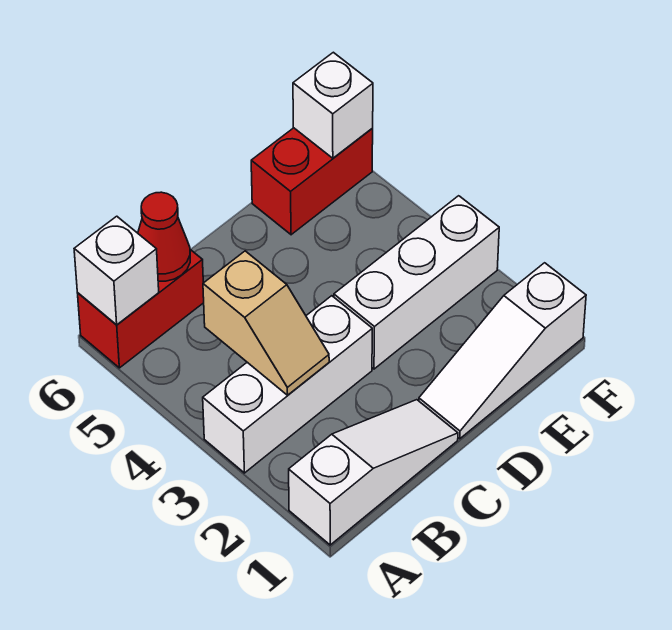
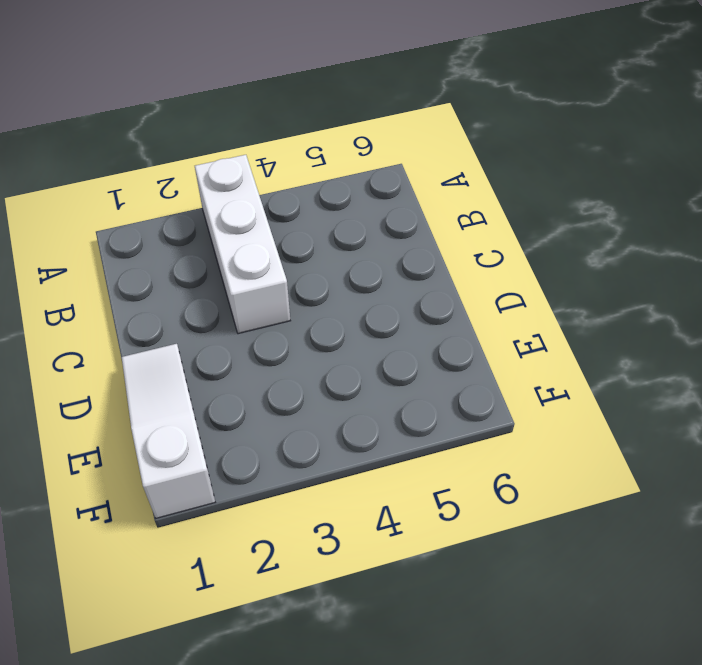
none -> white slope A1:C1 level 1 top A
none -> red brick A6:B6 level 1

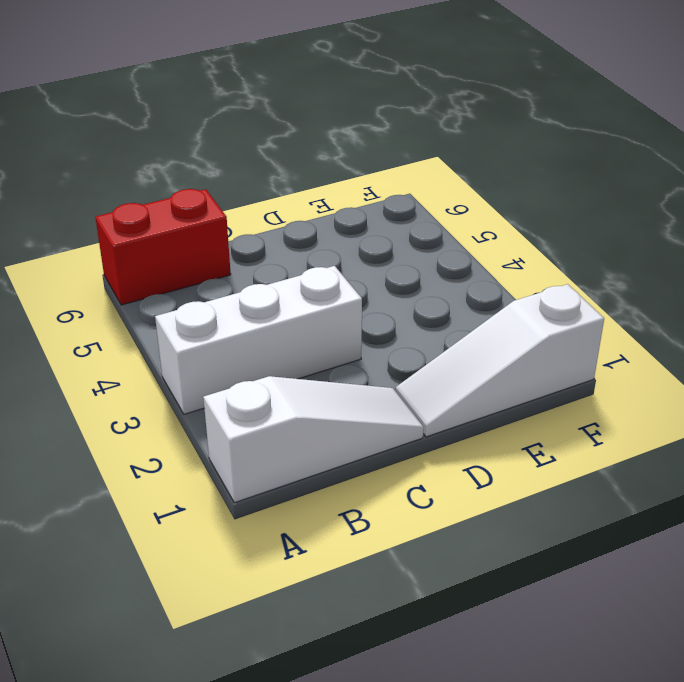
none -> white brick D3:F3 level 1
none -> red brick E6:F6 level 1

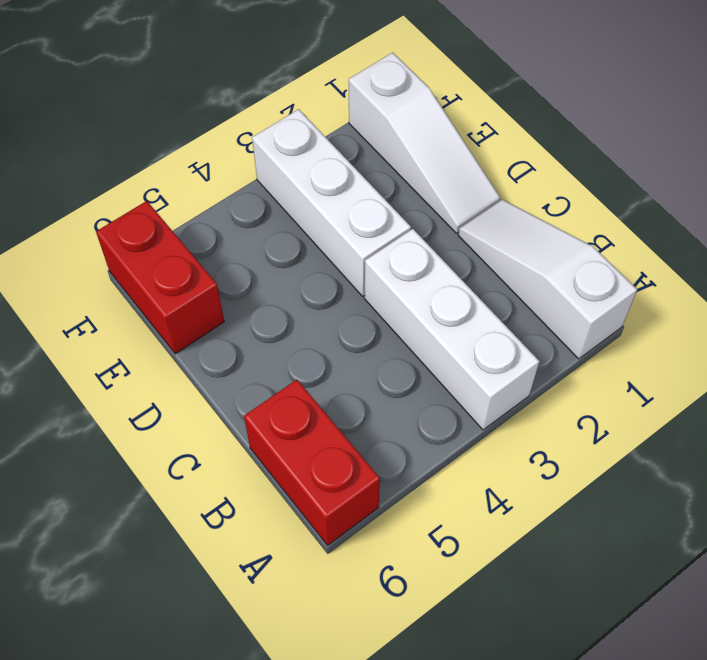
none -> white brick A6 level 2
none -> tan slope B3:B4 level 2 top 4

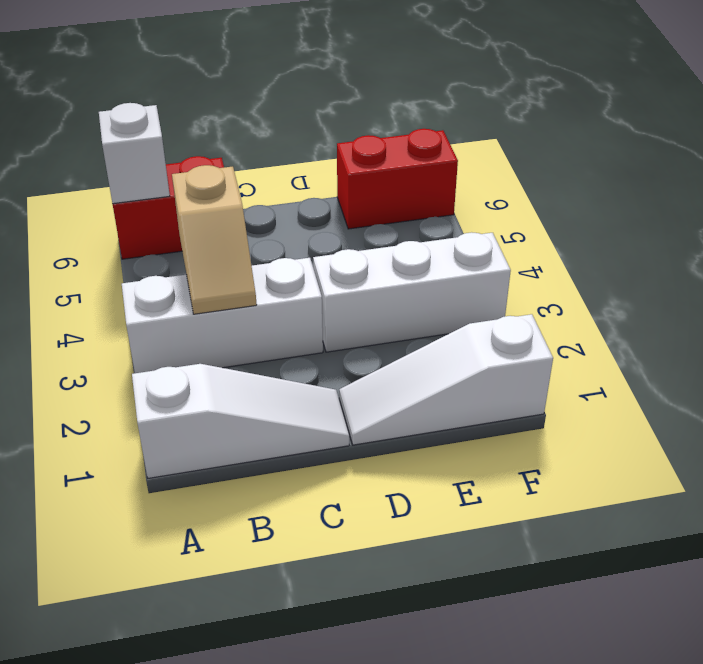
none -> red cone B6 level 2
none -> white brick F6 level 2

